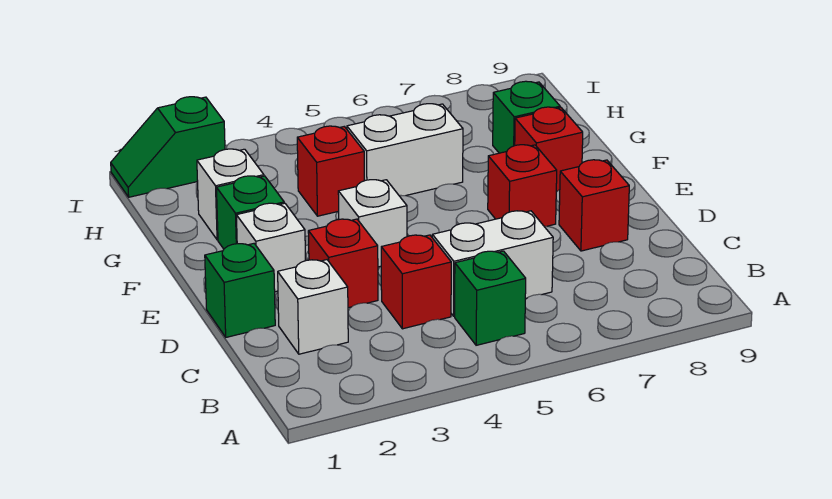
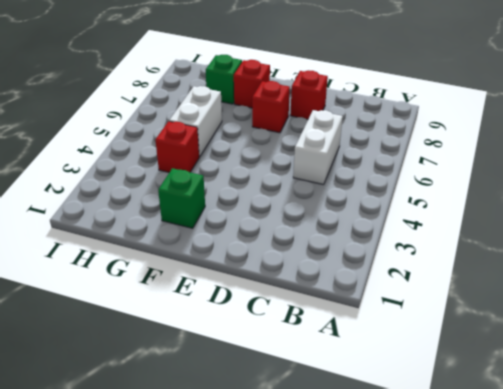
none -> green brick B5 level 1
none -> white brick C2 level 1
none -> red brick C4 level 1

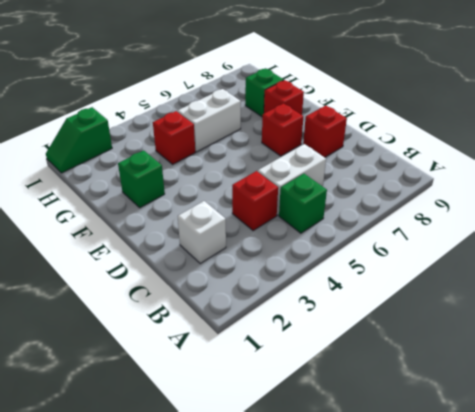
none -> green brick D1 level 1
none -> red brick D3 level 1
none -> white brick E2 level 1

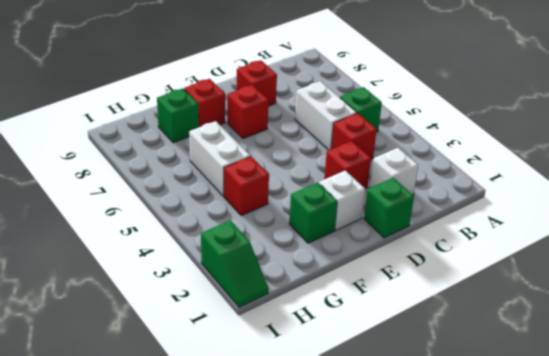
none -> white brick E4 level 1
none -> white brick G2 level 1

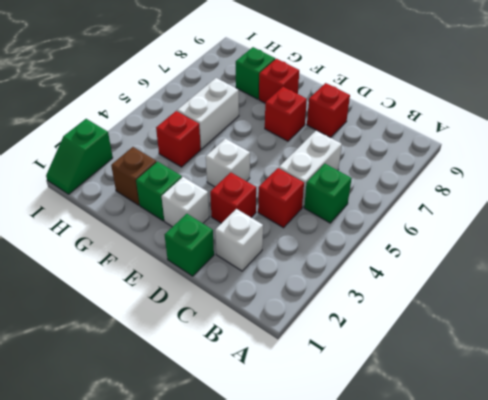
brown brick G2 level 1 -> white brick G2 level 1

